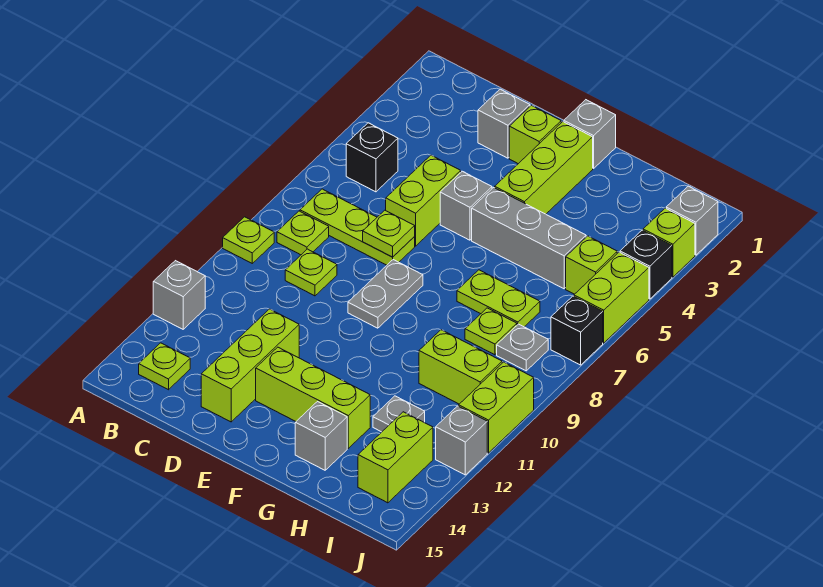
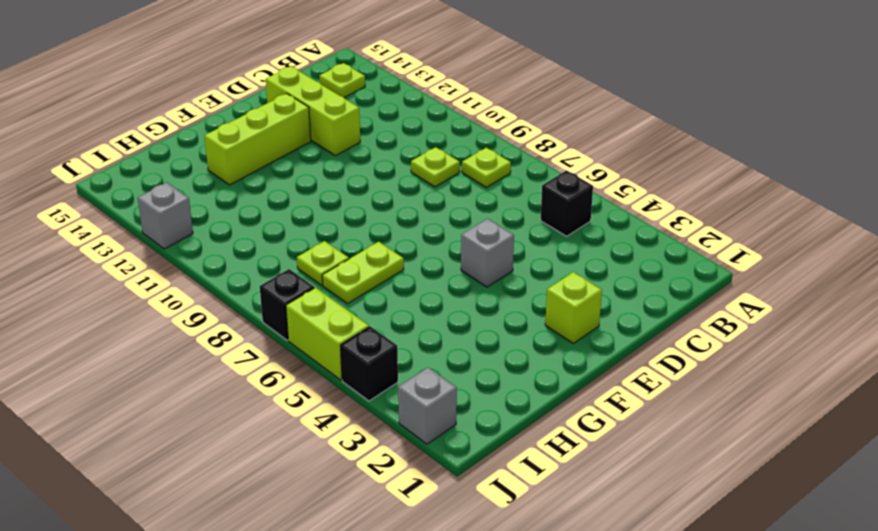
none -> lime plate A9 level 1
none -> grey brick A12 level 1
none -> lime plate B7:D7 level 1
none -> grey brick D2 level 1

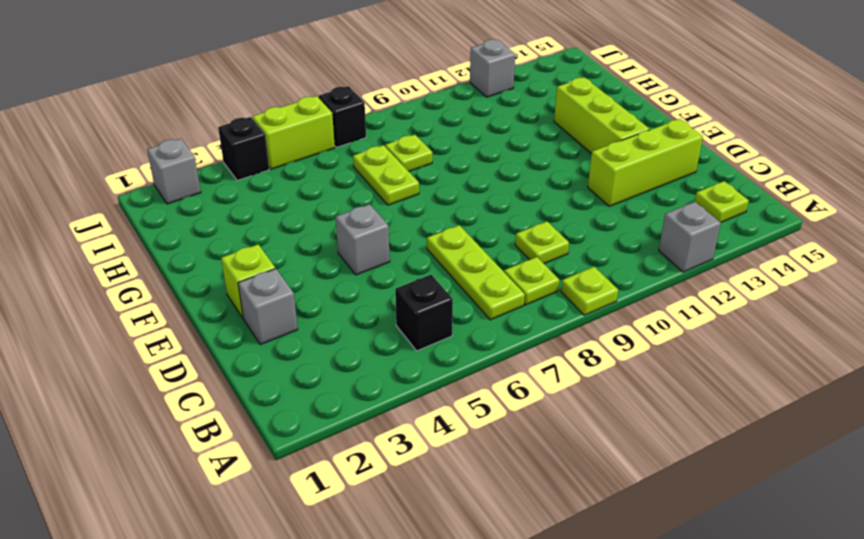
none -> lime brick D5:D6 level 1
none -> grey plate E8:E9 level 1
none -> grey brick F1 level 1
none -> lime brick F2:F4 level 1

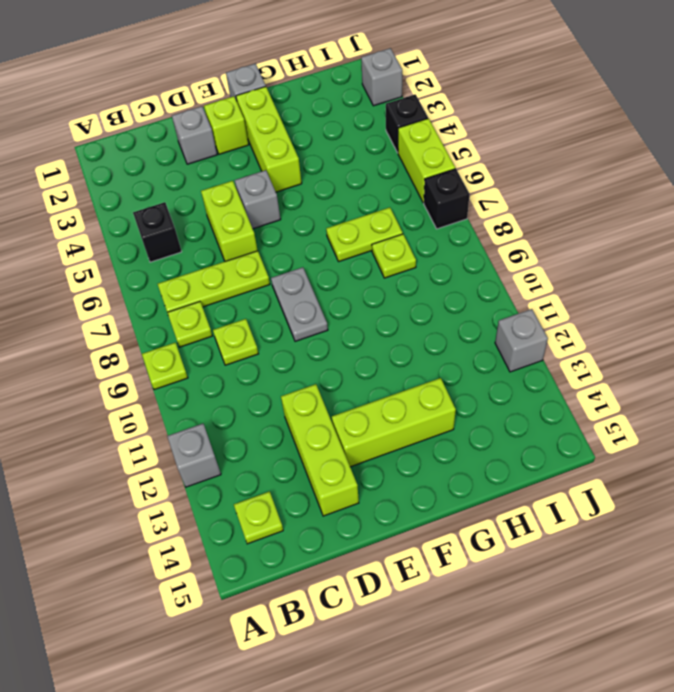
none -> grey brick F5:H5 level 1
none -> grey brick G14 level 1
none -> lime brick H10:I10 level 1
none -> grey plate H12 level 1

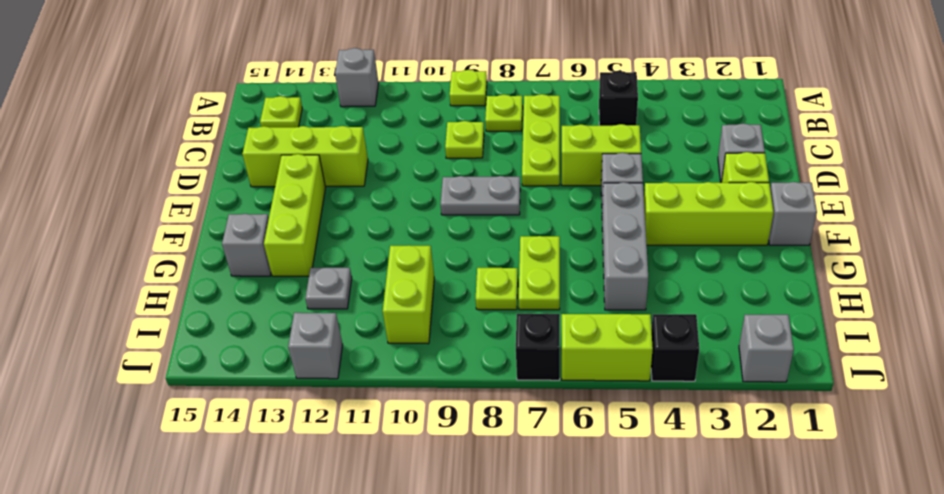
none -> lime brick I5 level 1
none -> grey plate I8 level 1
none -> lime brick I13:I14 level 1
none -> lime brick J3 level 1

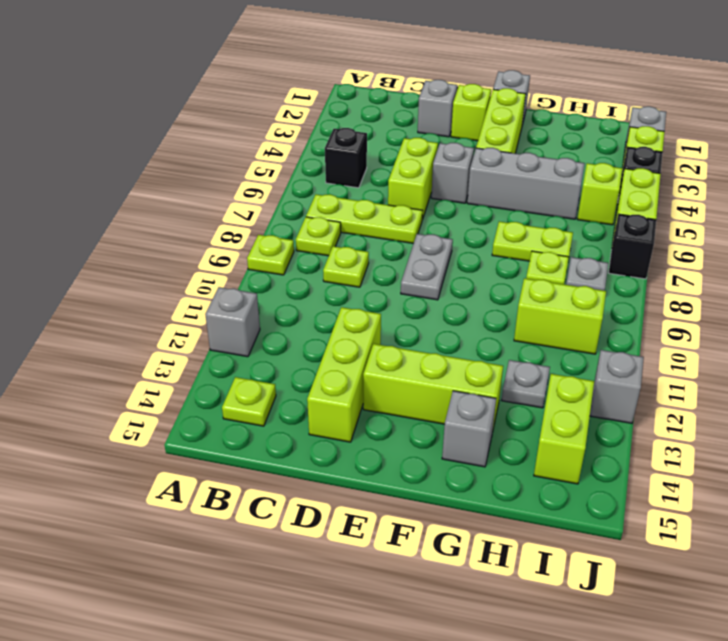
none -> lime brick J10:J11 level 1
none -> lime plate D7 level 2

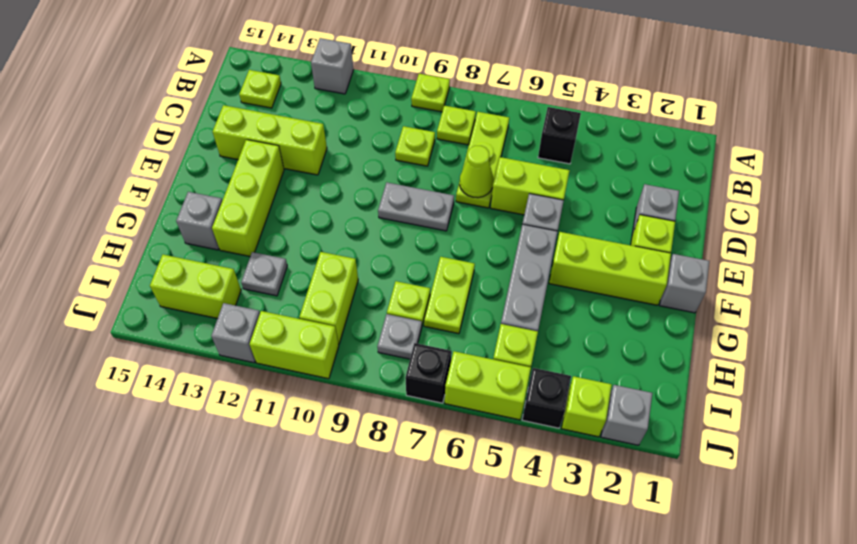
lime cone D7 level 2 -> lime plate D7 level 2

